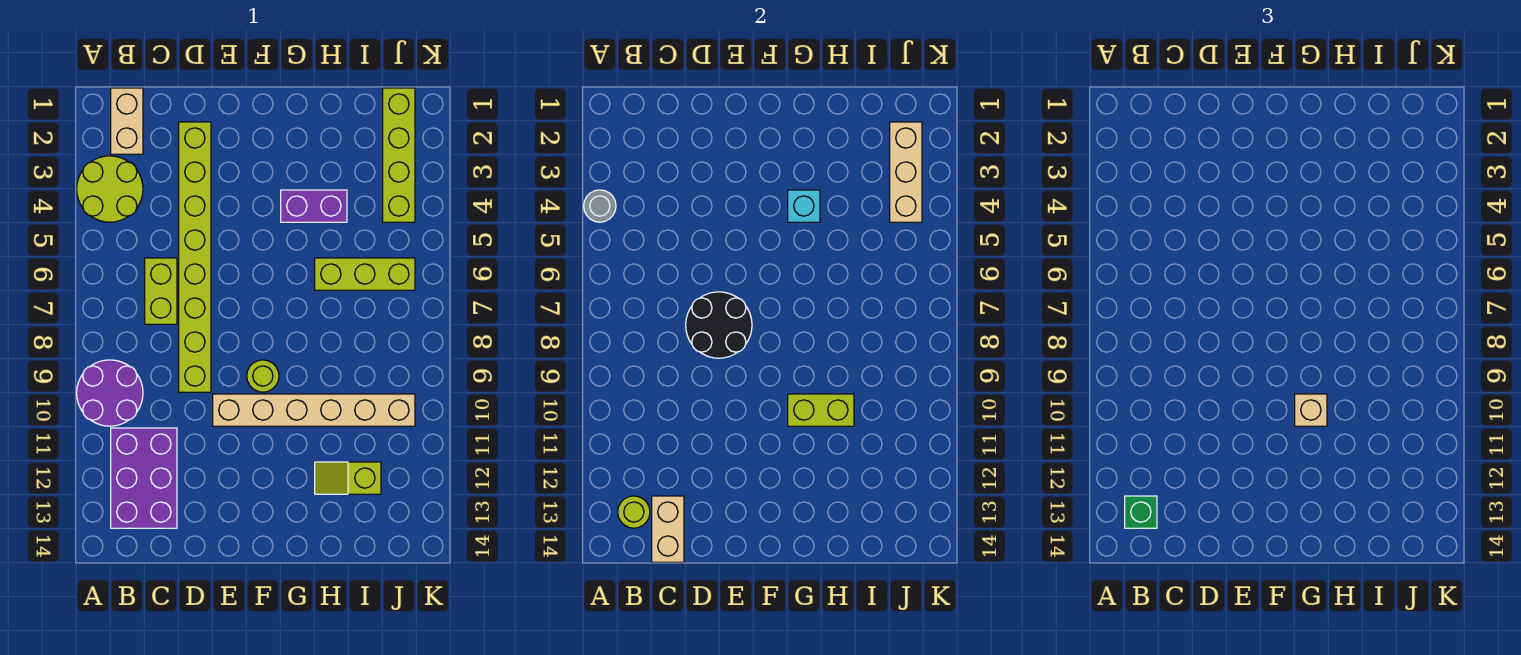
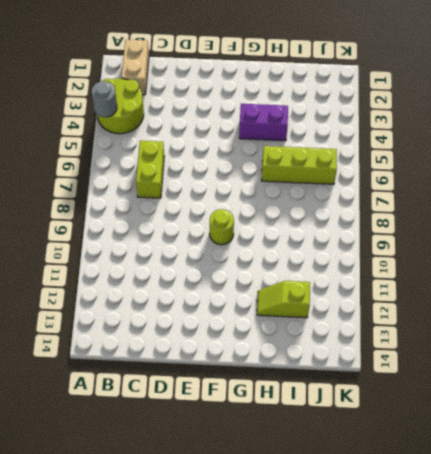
none -> purple round brick A9:B10 level 1
none -> purple brick B11:C13 level 1
none -> lime brick D2:D9 level 1

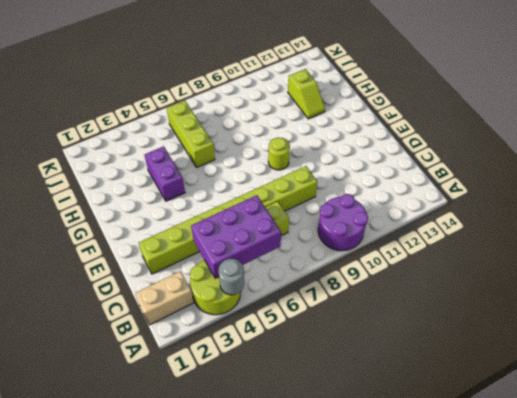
purple brick B4:C6 level 2 -> purple brick B11:C13 level 1
none -> tan brick E10:J10 level 1
none -> lime brick J1:J4 level 1
none -> lime round brick B13 level 2

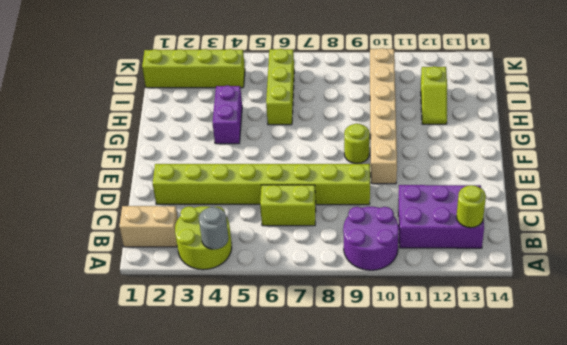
none -> tan brick C13:C14 level 2
none -> black round brick D7:E8 level 2
none -> cyan brick G4 level 2

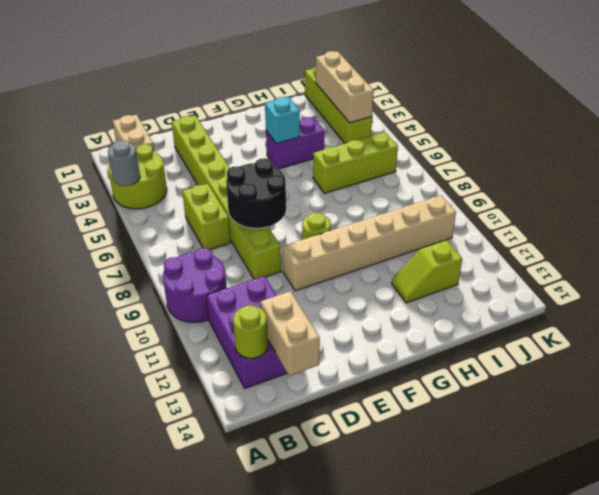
none -> lime brick G10:H10 level 2
none -> green brick B13 level 3
none -> tan brick G10 level 3

